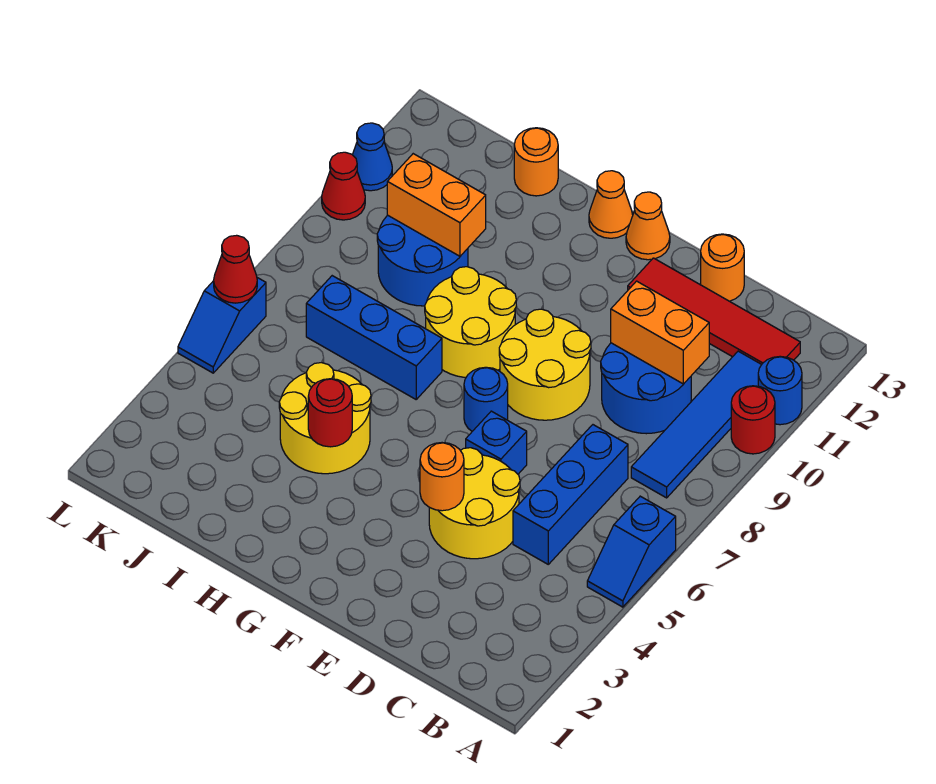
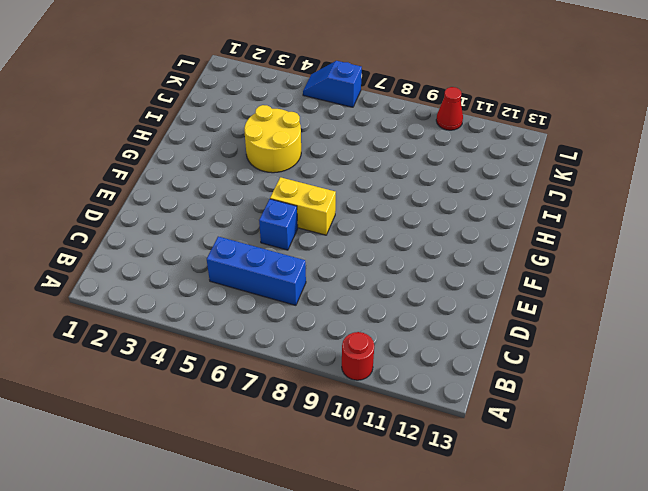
yellow brick F6:F7 level 1 -> blue round brick F7 level 1
none -> blue slope A5:A6 level 1 top 6
none -> blue round brick A11 level 1
none -> blue tile B8:B11 level 1

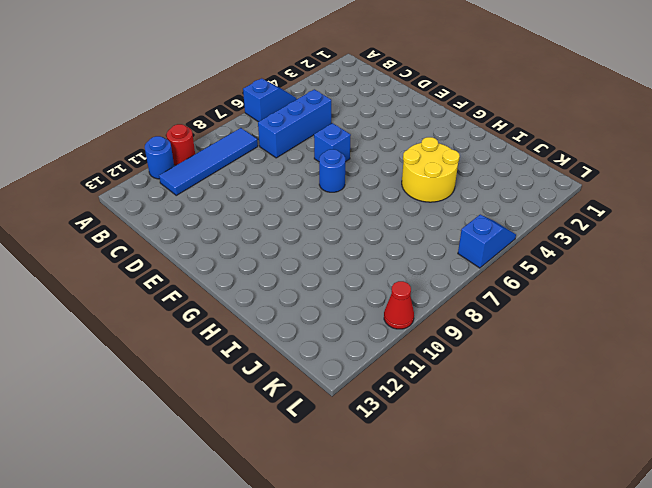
none -> red tile B12:E12 level 1
none -> blue round brick C9:D10 level 1
none -> yellow round brick D4:E5 level 1

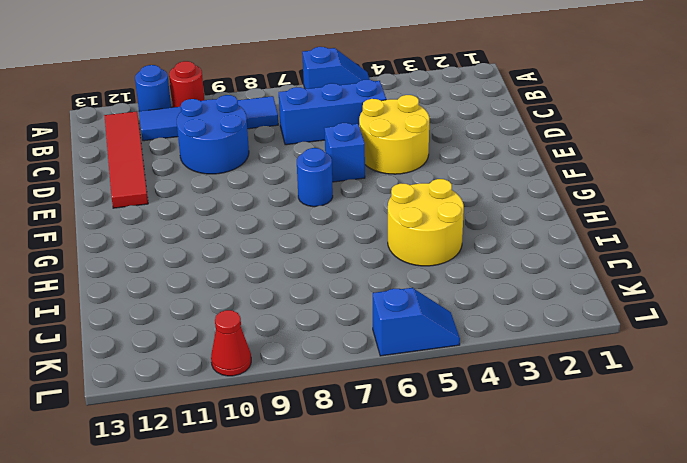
none -> orange round brick D13 level 1
none -> yellow round brick E8:F9 level 1
none -> orange cone F13 level 1

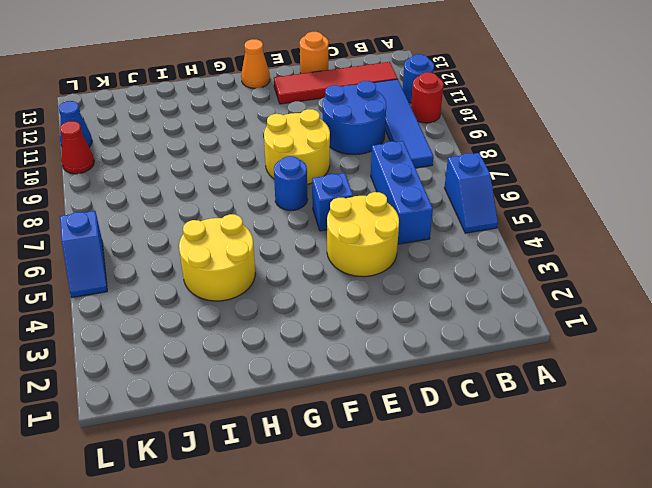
none -> yellow round brick G8:H9 level 1
none -> orange cone G13 level 1
none -> blue brick H7:J7 level 1

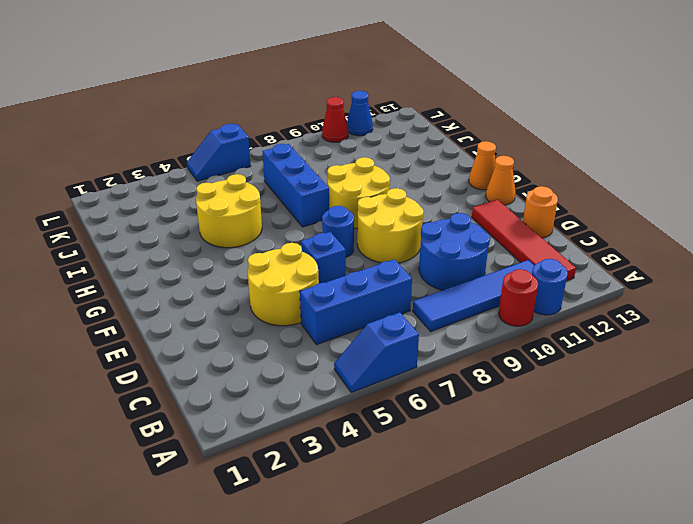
none -> blue round brick I9:J10 level 1
none -> orange round brick I13 level 1
none -> orange brick C10:D10 level 2

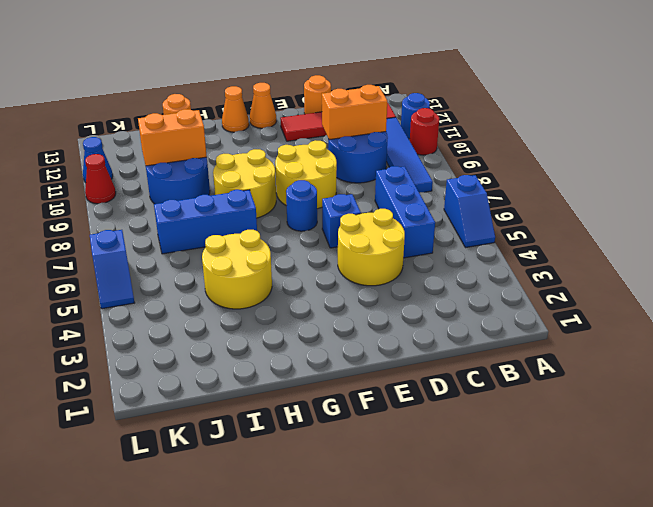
none -> orange round brick E4 level 2
none -> red round brick H4 level 2
none -> red cone L6 level 2

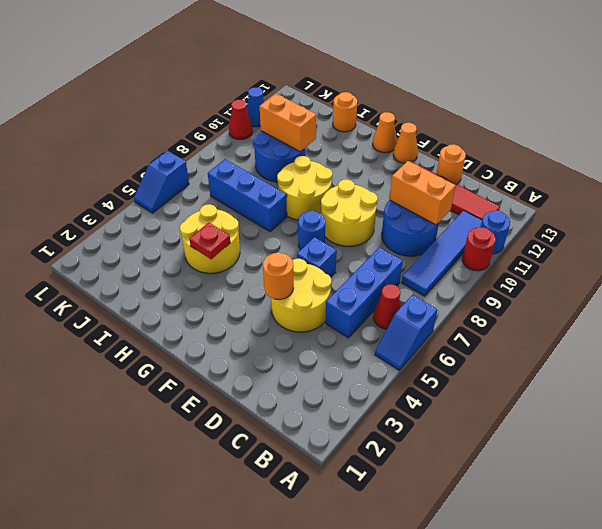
red cone B6 level 1 -> red cone L6 level 2
red plate H4 level 2 -> red round brick H4 level 2

